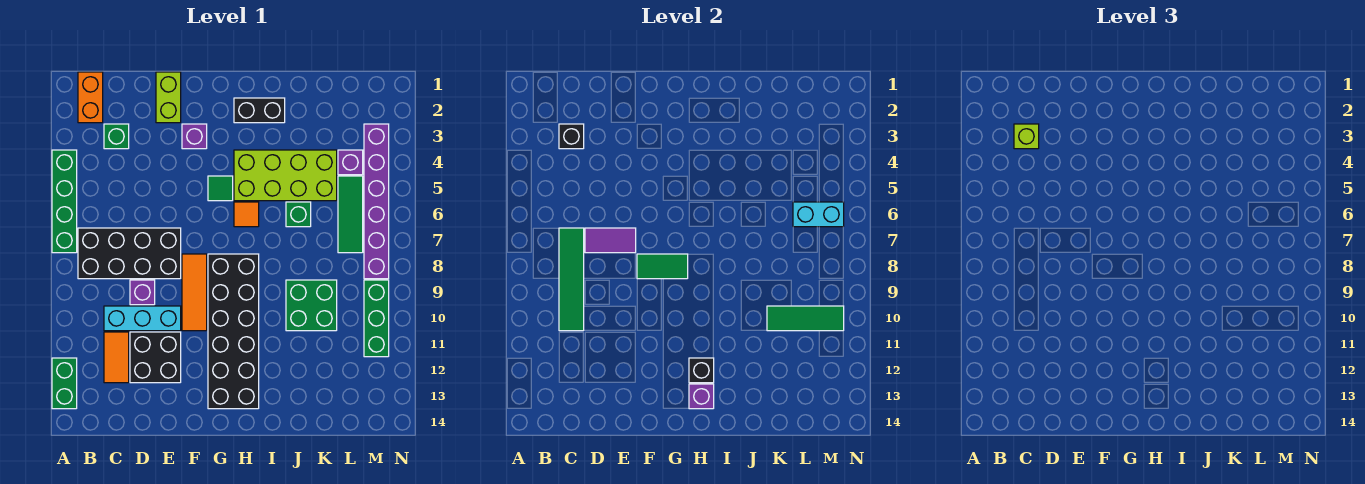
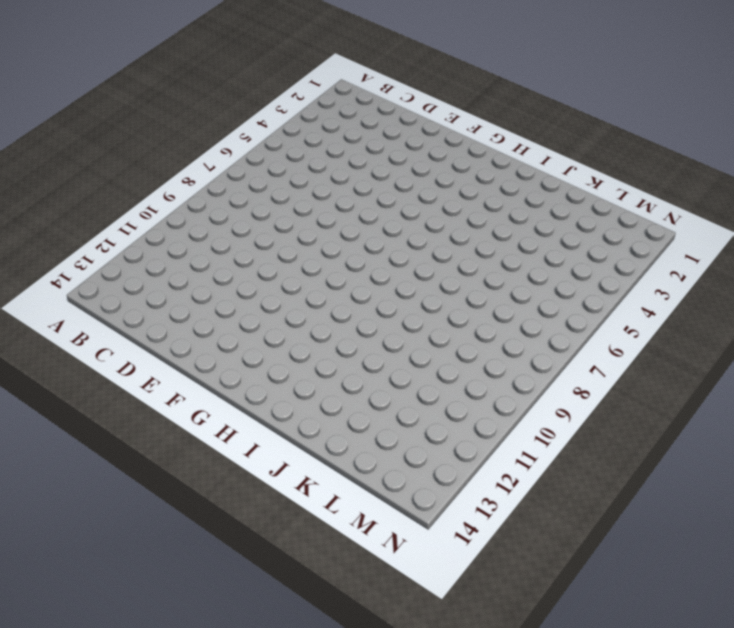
none -> green brick A4:A7 level 1
none -> green brick A12:A13 level 1
none -> orange brick B1:B2 level 1
none -> black brick B7:E8 level 1

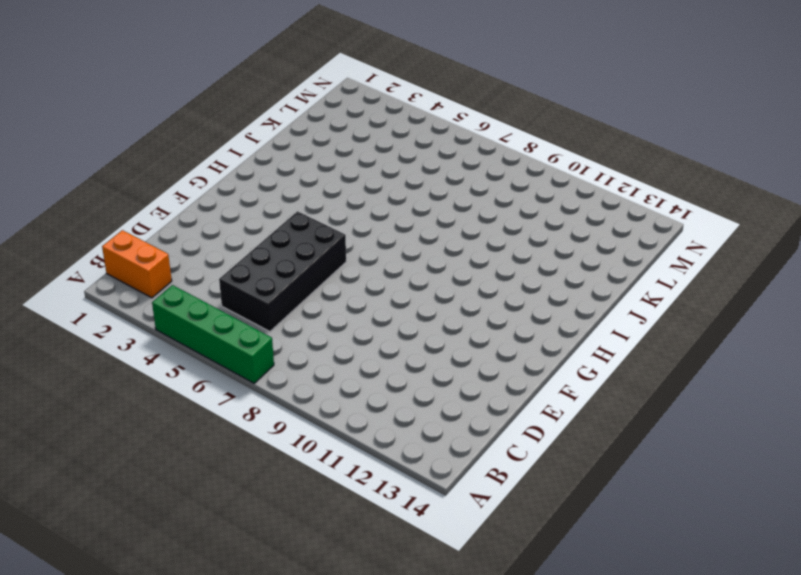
black brick C5:F6 level 1 -> black brick B7:E8 level 1
none -> green brick A12:A13 level 1
none -> green brick C3 level 1
none -> cyan brick C10:E10 level 1
none -> orange tile C11:C12 level 1

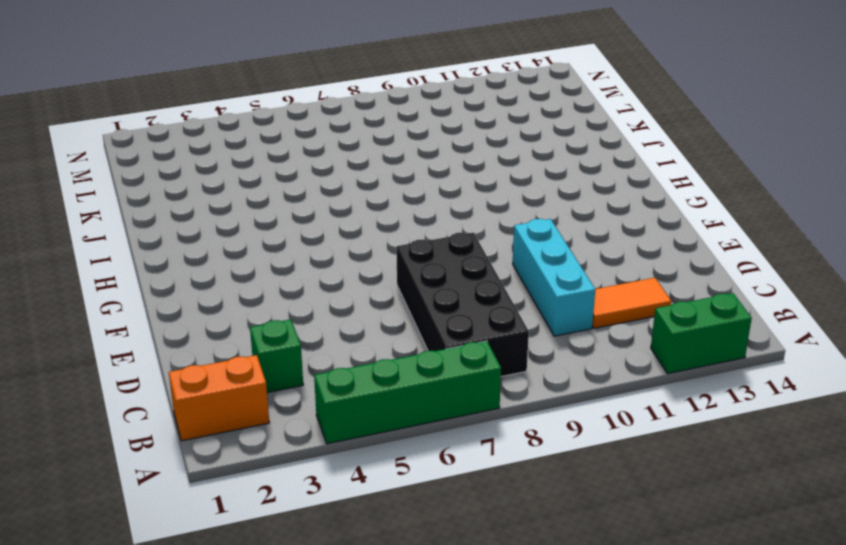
none -> purple brick D9 level 1
none -> black brick D11:E12 level 1
none -> lime brick E1:E2 level 1
none -> purple brick F3 level 1

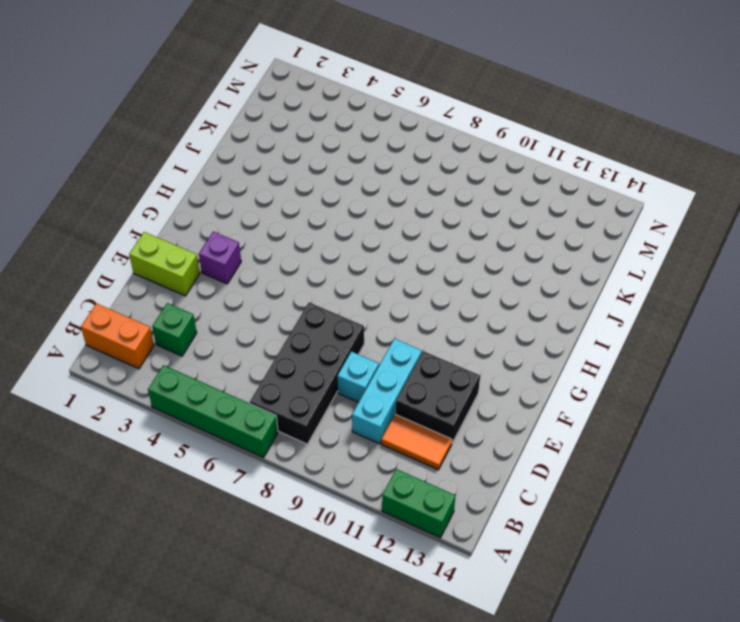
cyan brick D9 level 1 -> purple brick D9 level 1
none -> orange tile F8:F10 level 1
none -> green tile G5 level 1
none -> black brick G8:H13 level 1
none -> black brick H2:I2 level 1

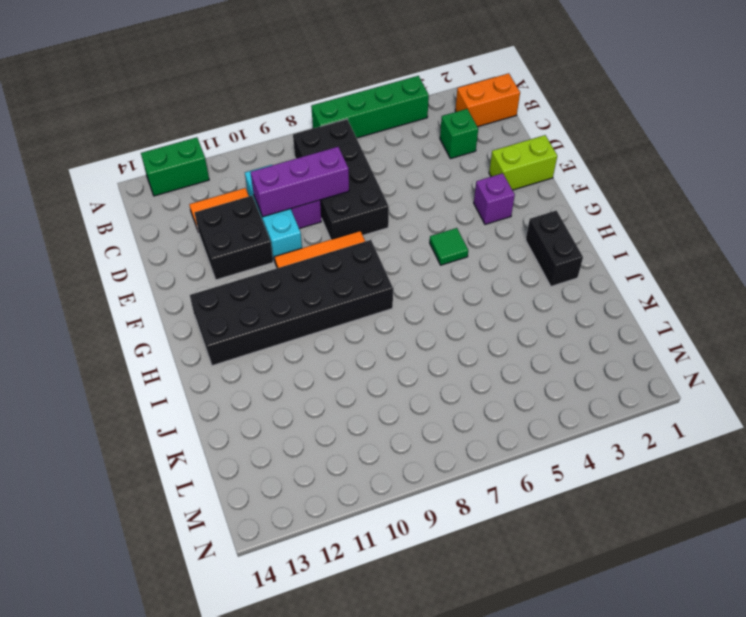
purple brick D8:D10 level 2 -> none
none -> lime brick H4:K5 level 1
none -> orange tile H6 level 1
none -> green brick J6 level 1
none -> green brick J9:K10 level 1

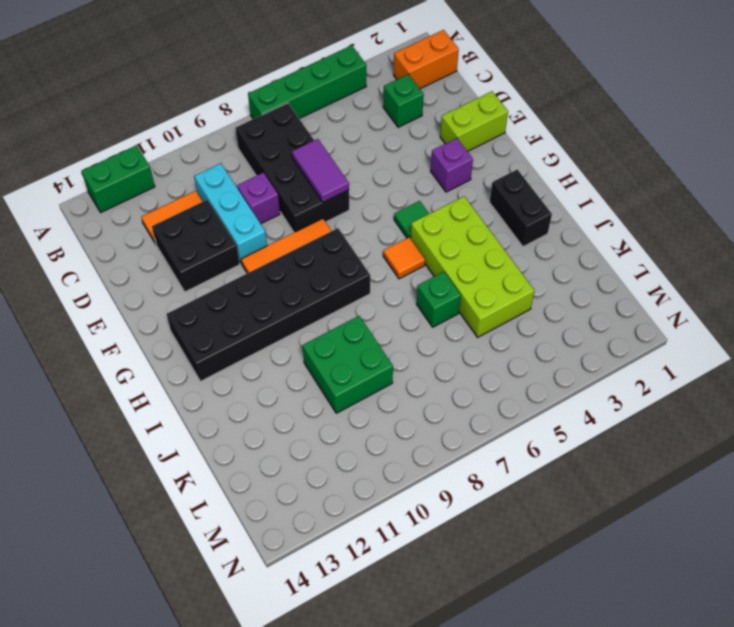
none -> purple brick L4 level 1
none -> green tile L5:L7 level 1
none -> purple brick M3:M8 level 1
none -> green brick M9:M11 level 1

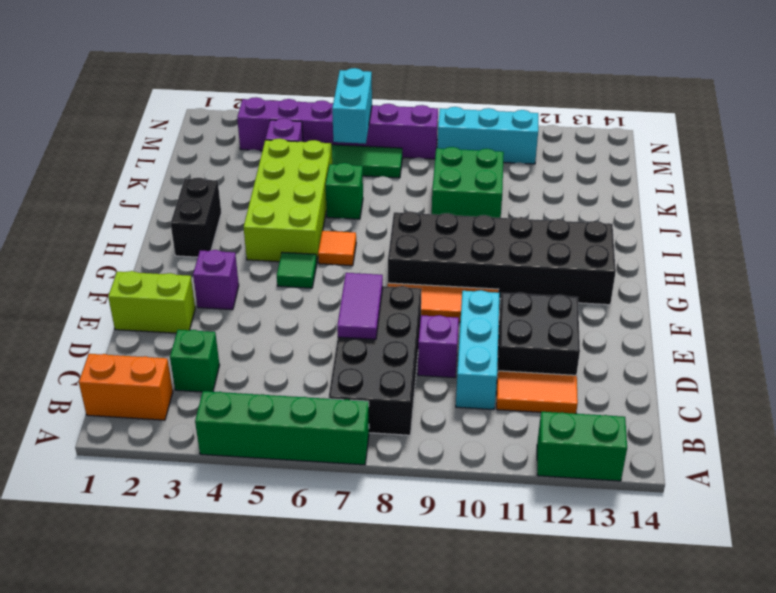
cyan brick M9:M11 level 1 -> green brick M9:M11 level 1
none -> black brick C3 level 2
none -> green tile C7:C10 level 2
none -> green tile F8:G8 level 2
none -> black brick H12 level 2

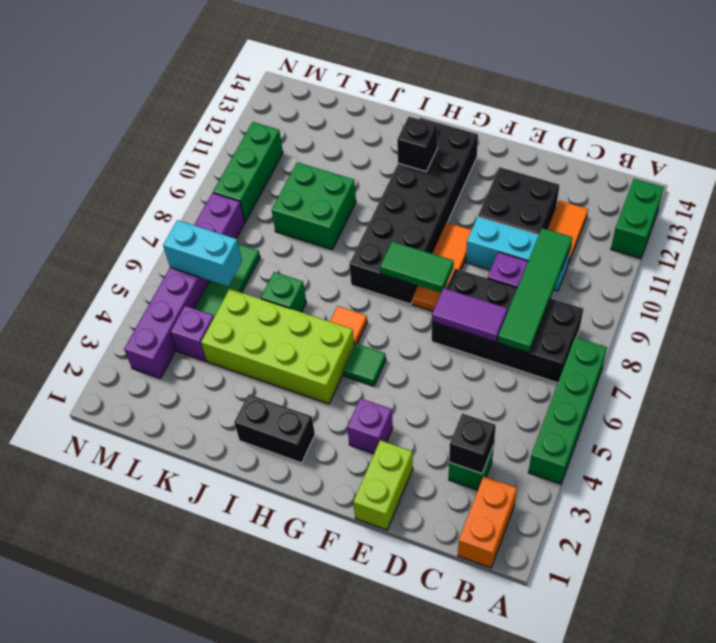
none -> purple brick H13 level 2
none -> green tile K10:M10 level 2
none -> lime brick C3 level 3

